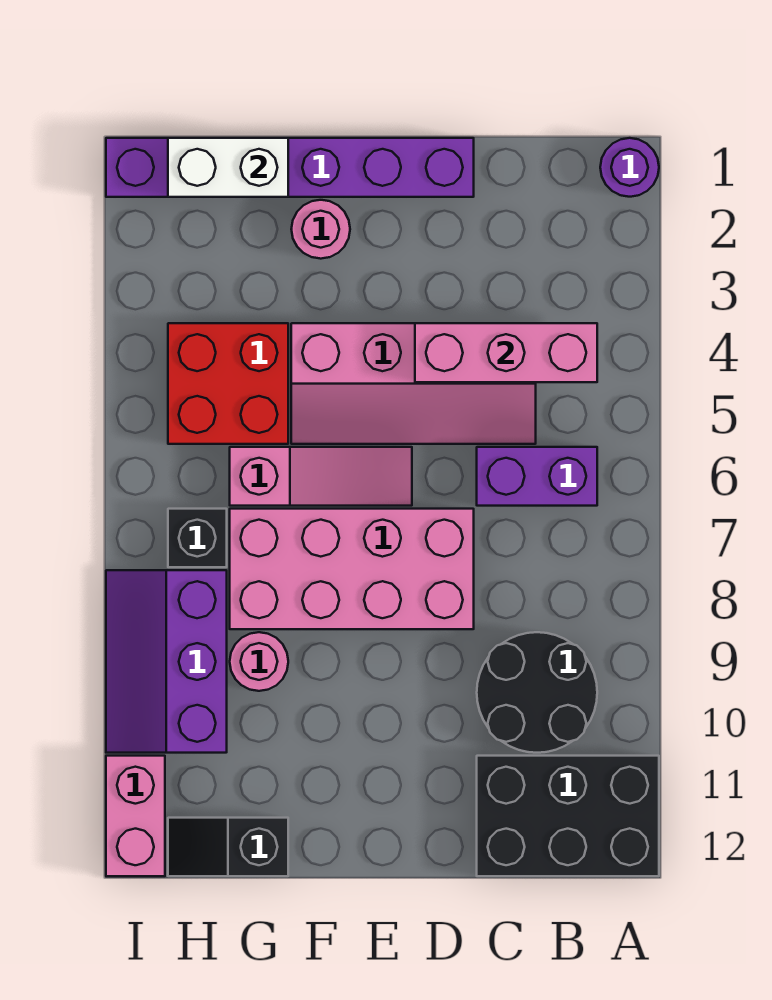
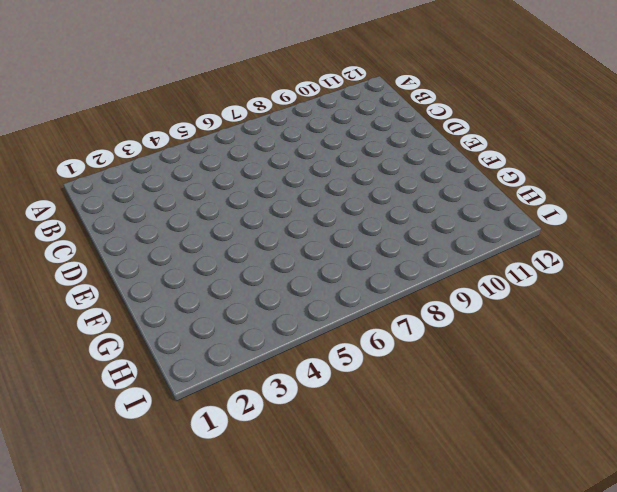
none -> purple round brick A1 level 1
none -> black brick A11:C12 level 1
none -> purple brick B6:C6 level 1

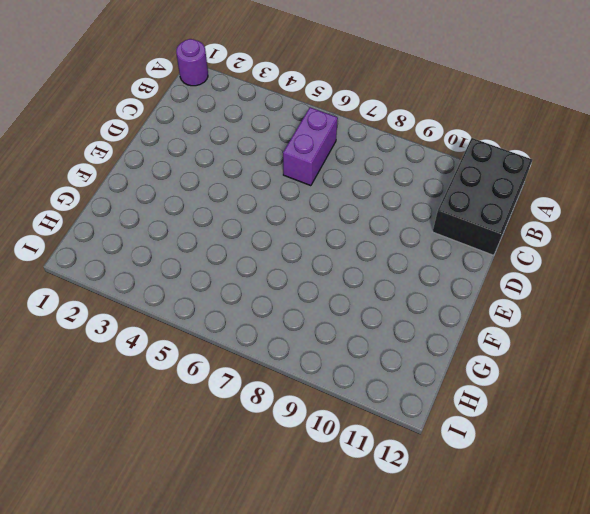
none -> black round brick B9:C10 level 1
none -> pink slope C4:F5 level 1 top 4
none -> purple brick D1:I1 level 1

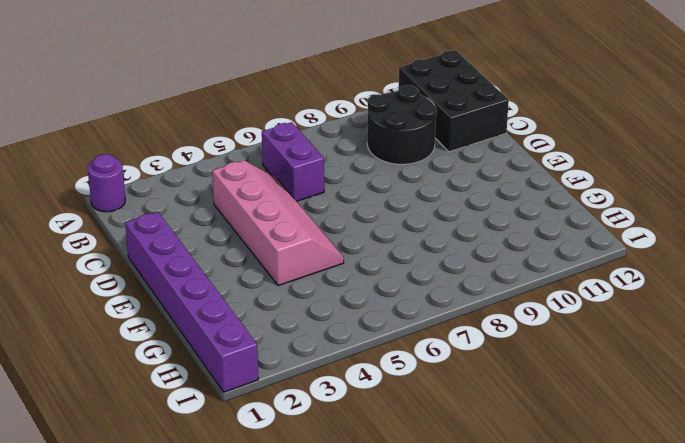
none -> pink brick D7:G8 level 1
none -> pink slope E6:G6 level 1 top G
none -> pink round brick F2 level 1

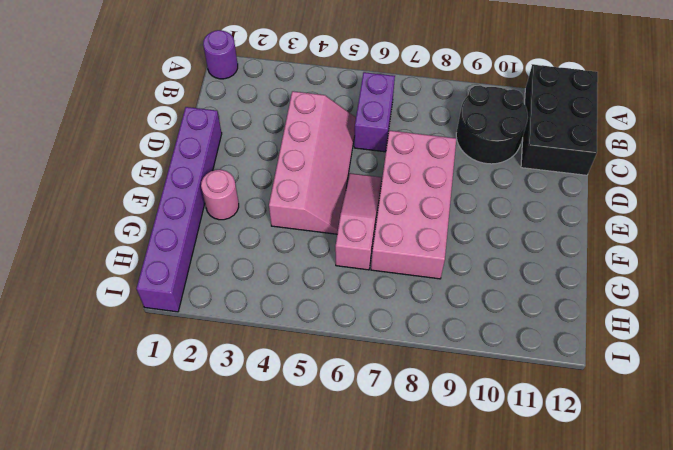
none -> red brick G4:H5 level 1
none -> pink round brick G9 level 1
none -> black slope G12:H12 level 1 top G

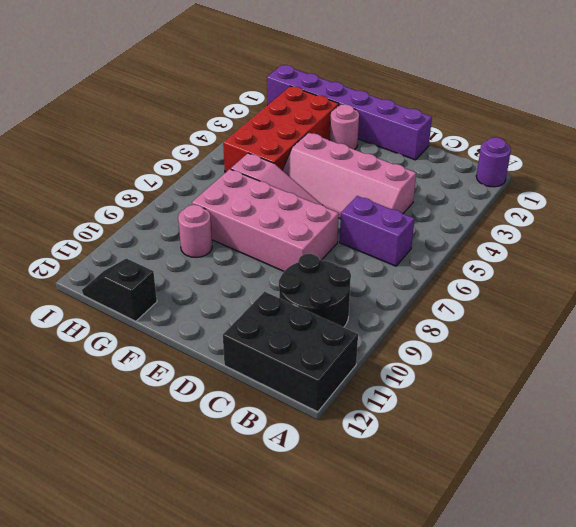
red brick G2:H5 level 1 -> red brick G4:H5 level 1
none -> black brick H7 level 1
none -> purple slope H8:I10 level 1 top H
none -> pink brick I11:I12 level 1

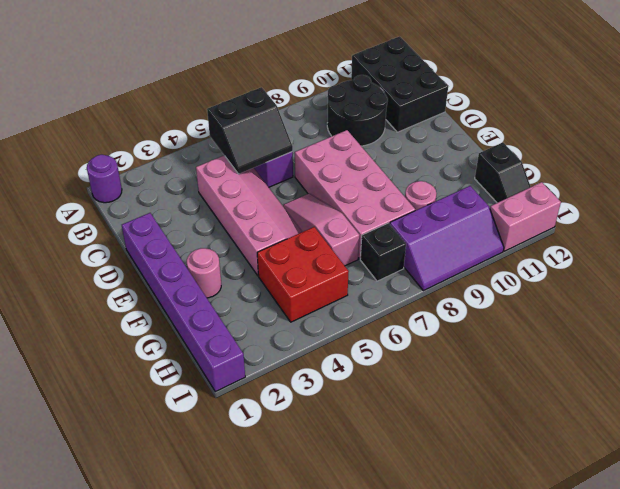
black slope B5:C6 level 2 top B -> none
none -> pink brick B4:D4 level 2
none -> white brick G1:H1 level 2

